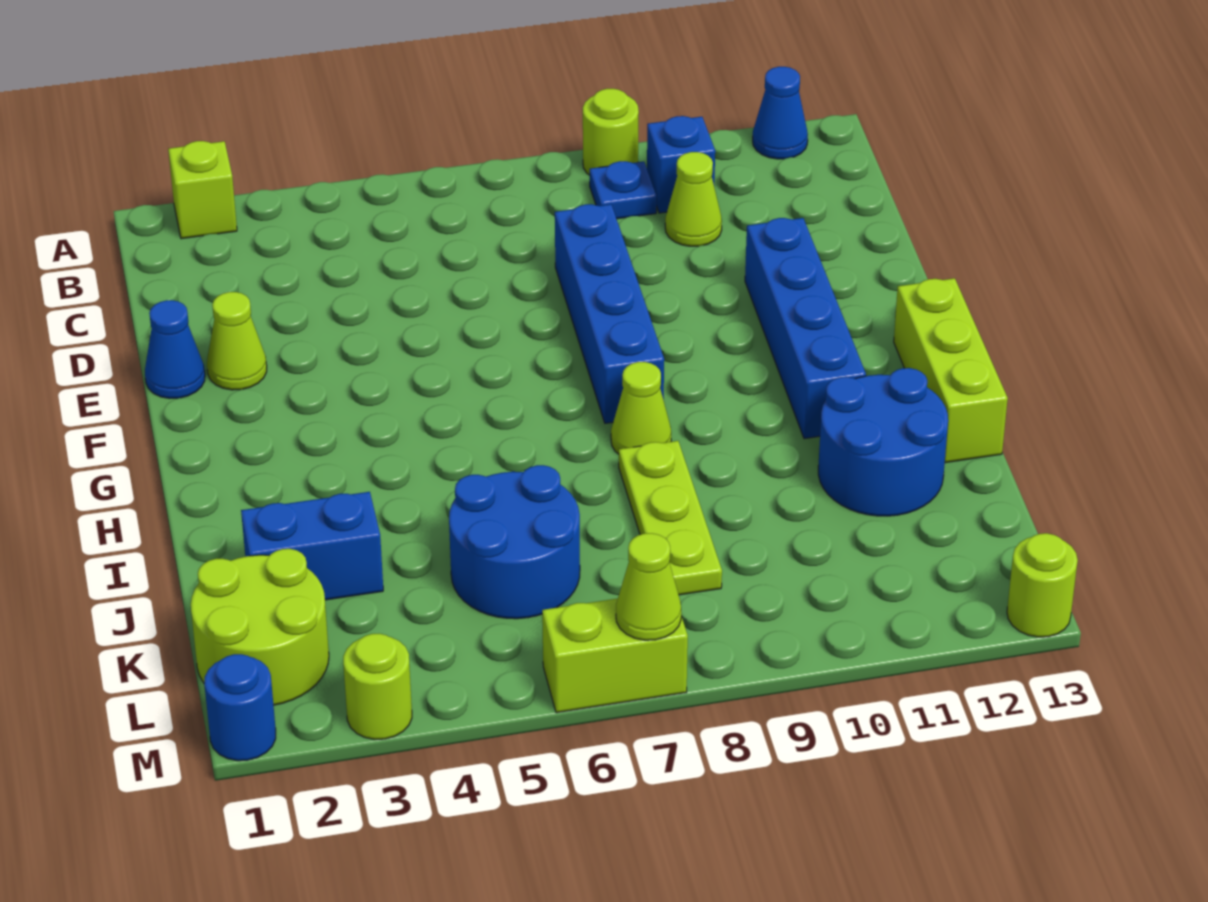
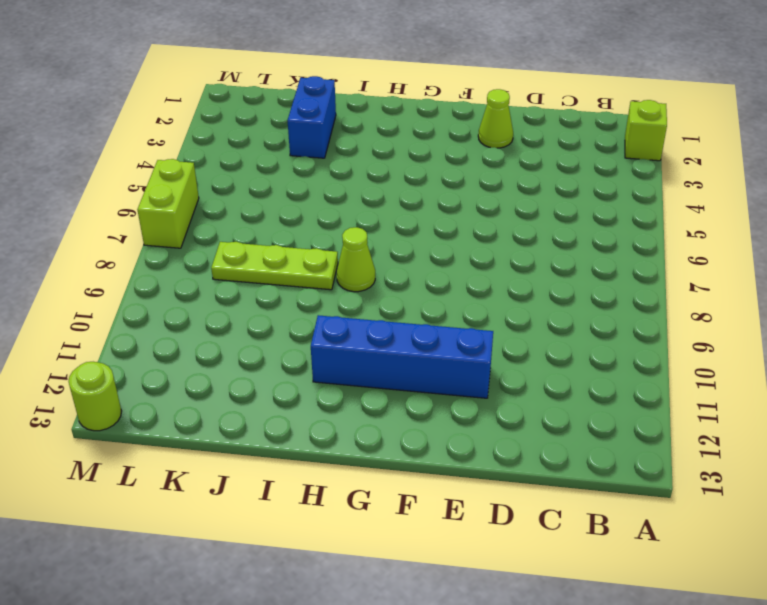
none -> lime round brick A9 level 1
none -> blue cone A12 level 1
none -> blue plate B9 level 1

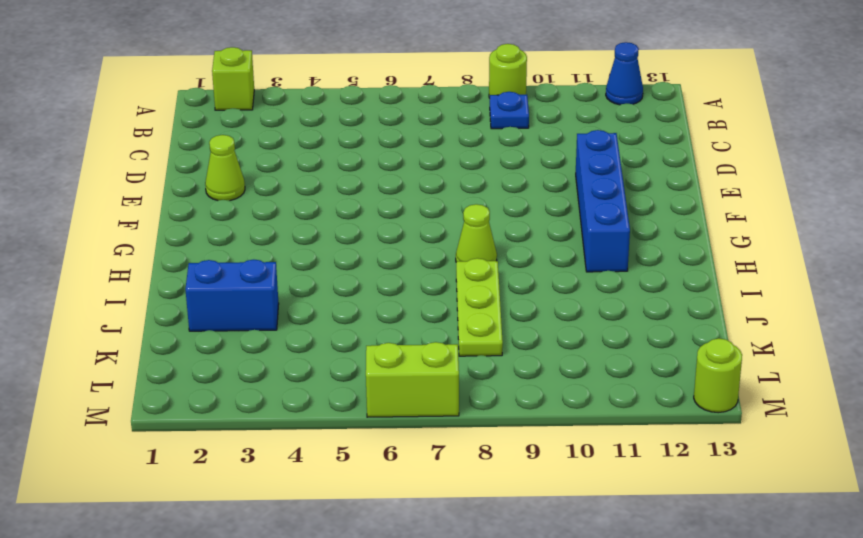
none -> blue brick B10 level 1
none -> lime cone C10 level 1
none -> blue brick D8:G8 level 1

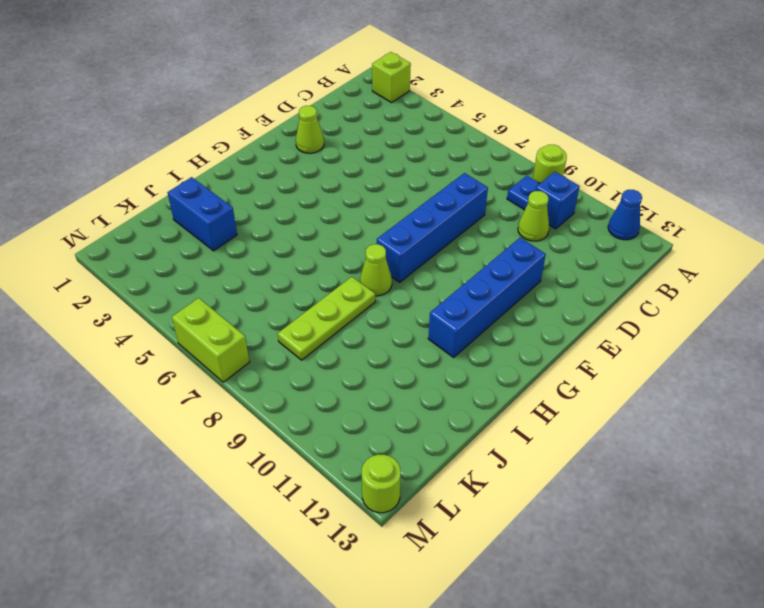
none -> blue cone E1 level 1
none -> lime brick G13:I13 level 1
none -> blue round brick I11:J12 level 1

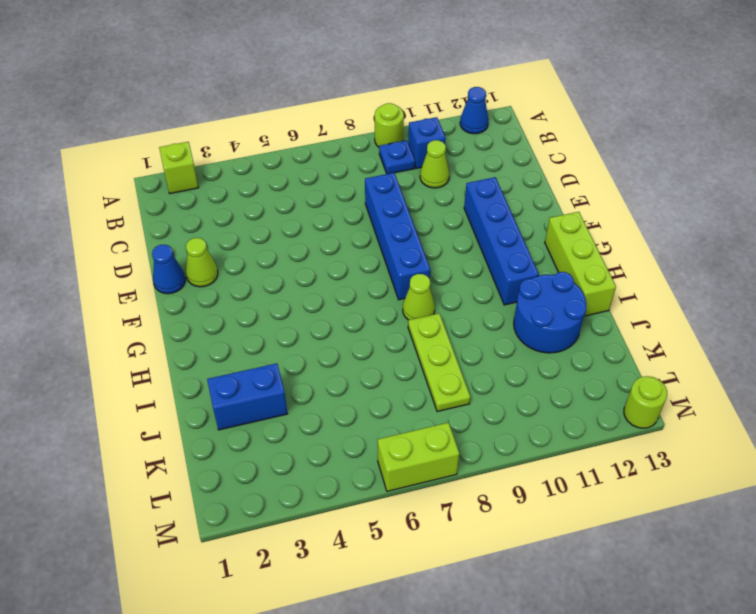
none -> blue round brick J5:K6 level 1
none -> lime round brick K1:L2 level 1
none -> blue round brick M1 level 1

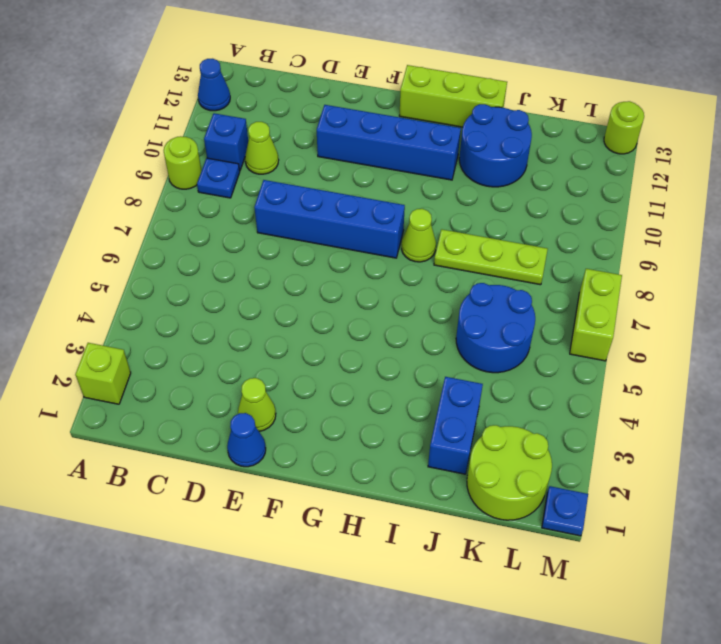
blue plate M1 level 1 -> blue round brick M1 level 1
none -> lime round brick M3 level 1
none -> lime cone M7 level 2

